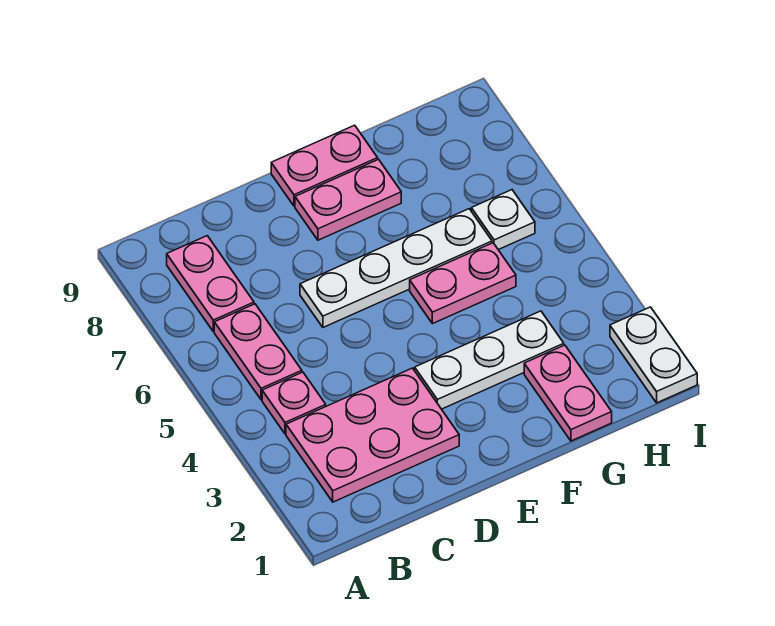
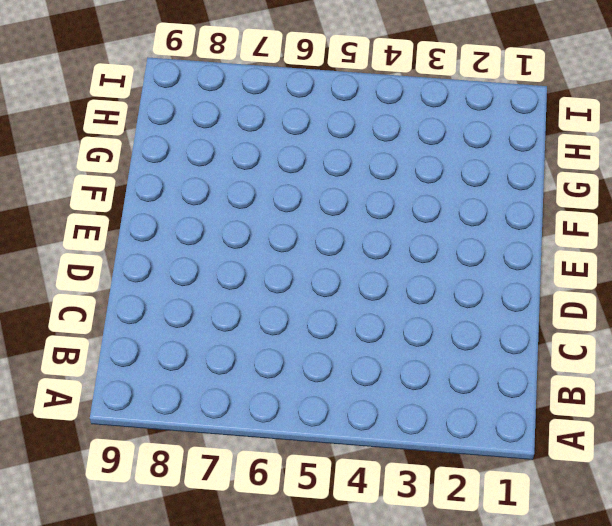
none -> pink plate B2:D3 level 1
none -> pink plate B4 level 1
none -> pink plate B5:B6 level 1

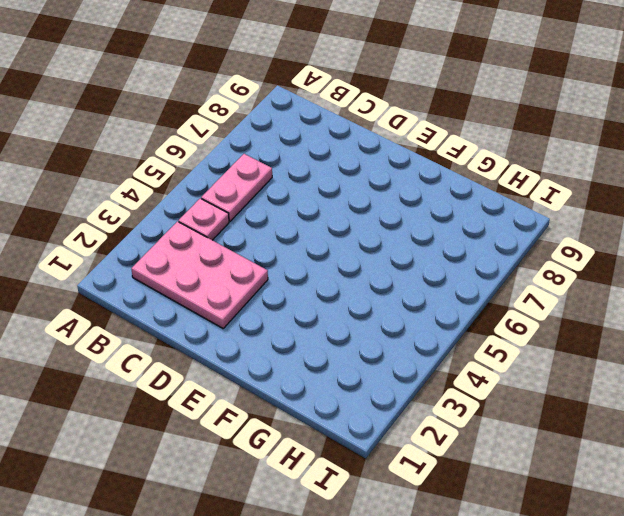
none -> pink plate B7:B8 level 1
none -> white plate D6:G6 level 1
none -> white plate E3:G3 level 1

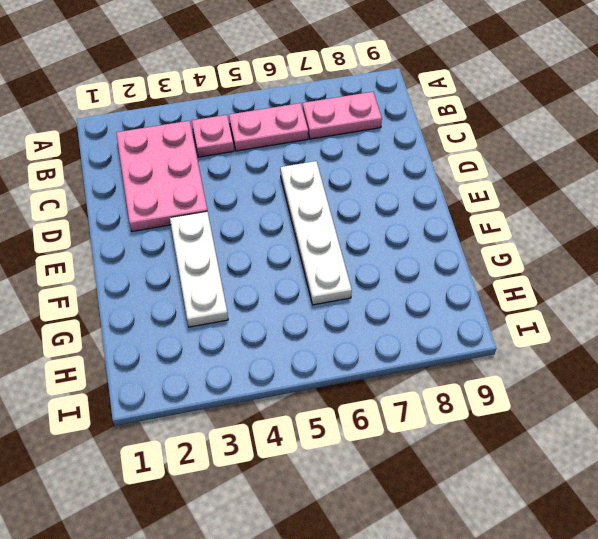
none -> pink plate E8:F8 level 1
none -> pink plate E9:F9 level 1
none -> pink plate F5:G5 level 1

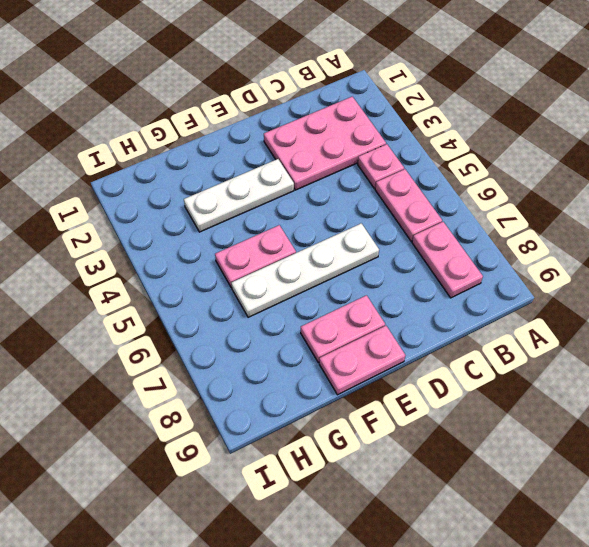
none -> pink plate G1:G2 level 1
none -> white plate H6 level 1
none -> white plate I1:I2 level 1

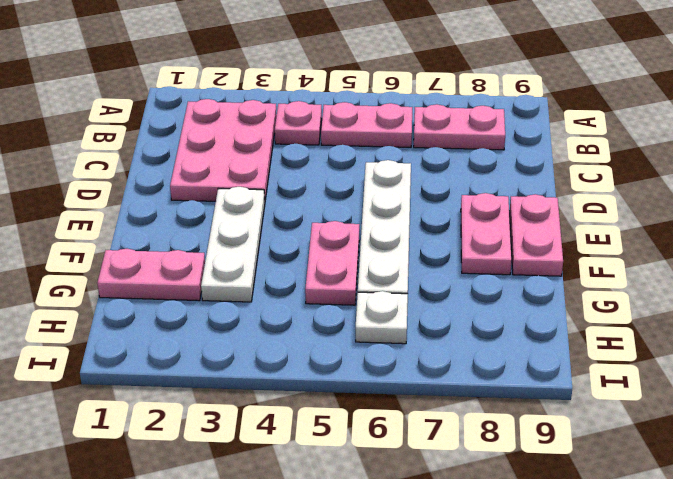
none -> white plate I1:I2 level 1

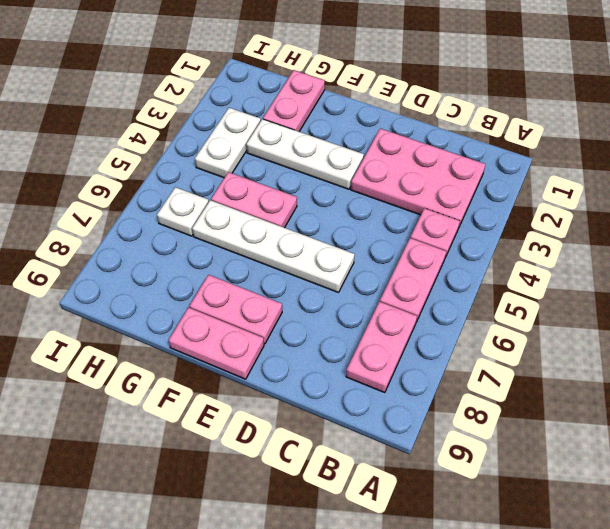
white plate H3:H4 level 1 -> white plate I1:I2 level 1

